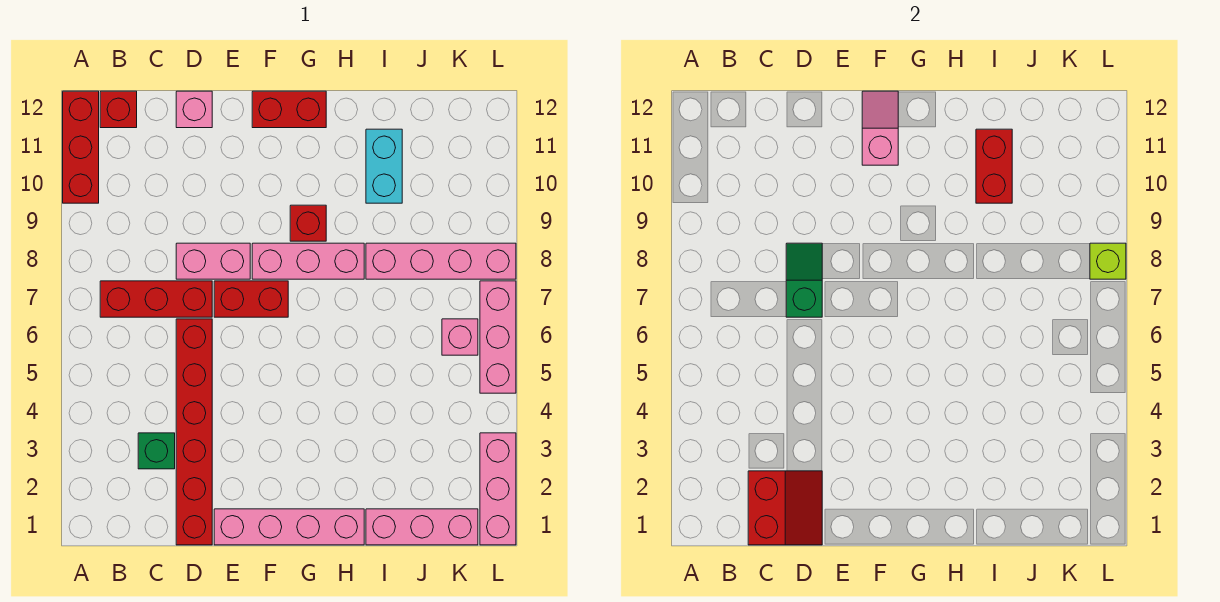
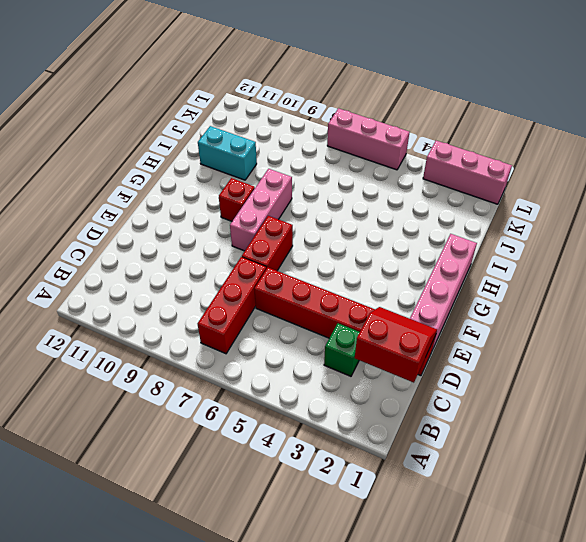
none -> red brick A10:A12 level 1
none -> red brick B12 level 1
none -> pink brick D8:E8 level 1

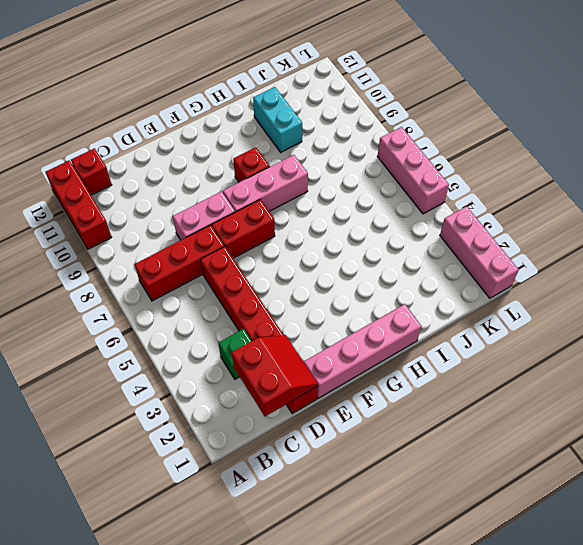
none -> pink brick D12 level 1
none -> red brick F12:G12 level 1
none -> pink brick I1:K1 level 1

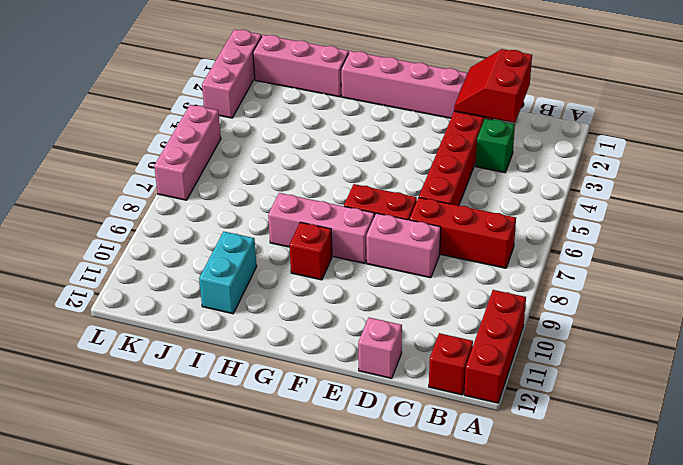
none -> red brick F12:G12 level 1
none -> pink brick I8:L8 level 1
none -> pink brick K6 level 1

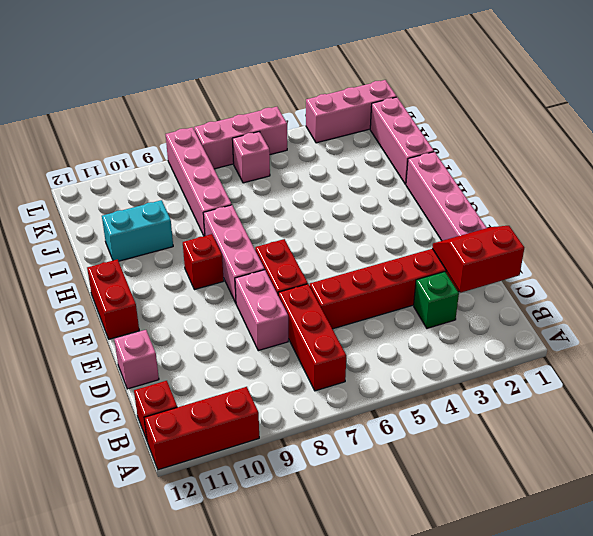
none -> green slope D7:D8 level 2 top 7
none -> pink slope F11:F12 level 2 top 11
none -> red brick I10:I11 level 2

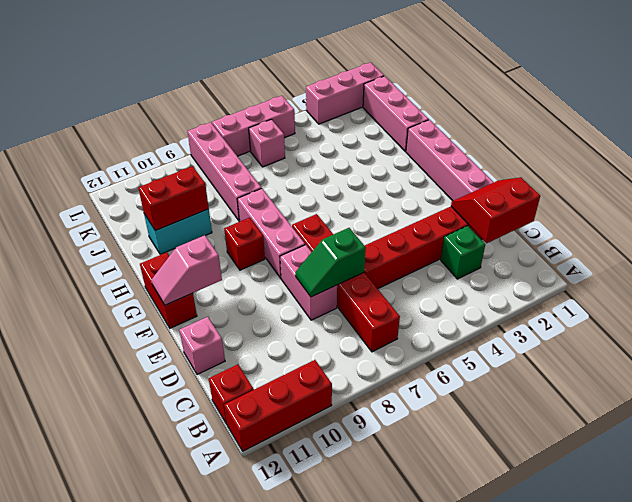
none -> lime brick L8 level 2

